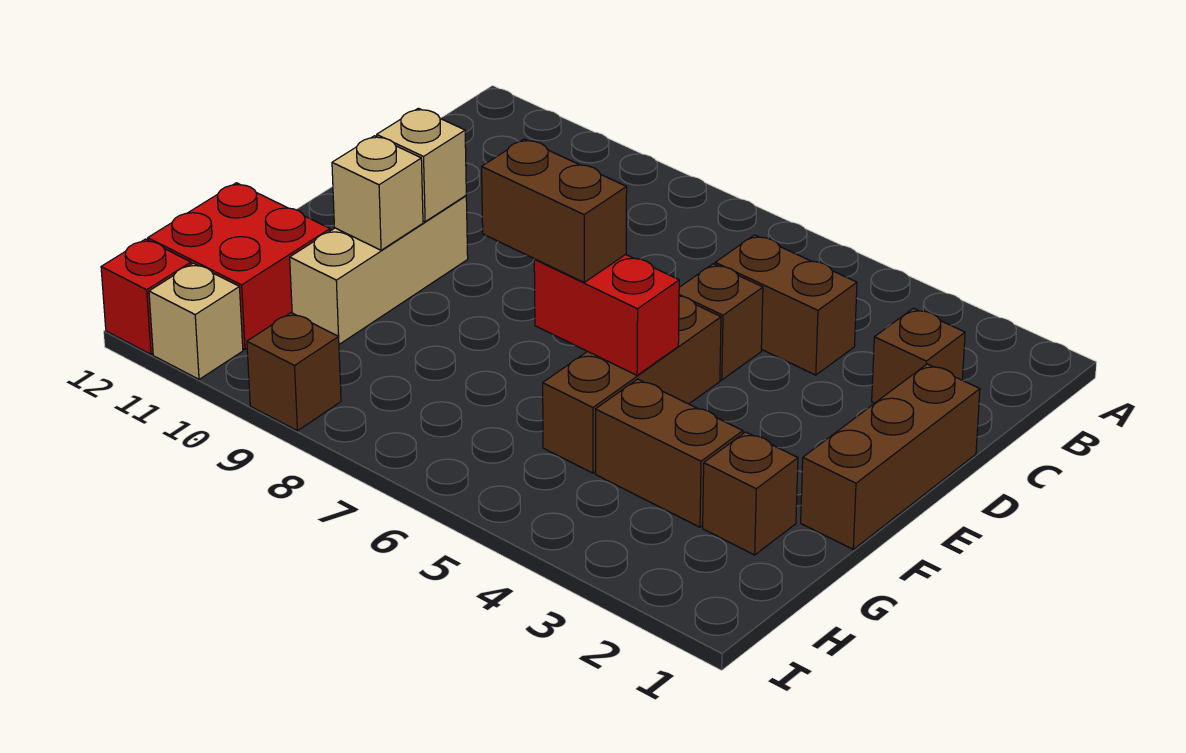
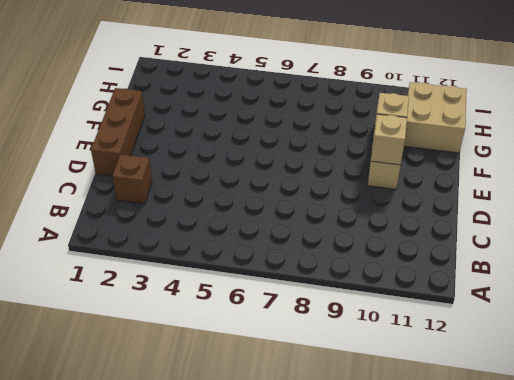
tan brick G11:H12 level 1 -> red brick G11:H12 level 1
none -> brown brick C4:C5 level 1
none -> brown brick D5 level 1
none -> brown brick E5:G5 level 1

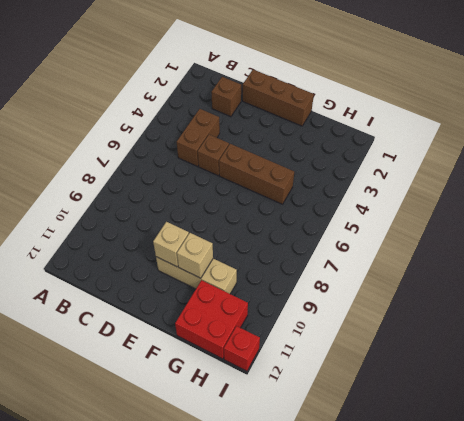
none -> brown brick G2 level 1
none -> brown brick G3:G4 level 1
none -> brown brick I9 level 1

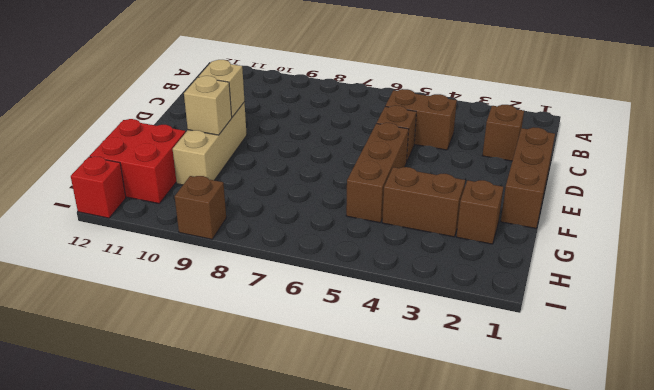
none -> tan brick I11 level 1
none -> red brick F5:F6 level 2
none -> brown brick F6:F7 level 3

